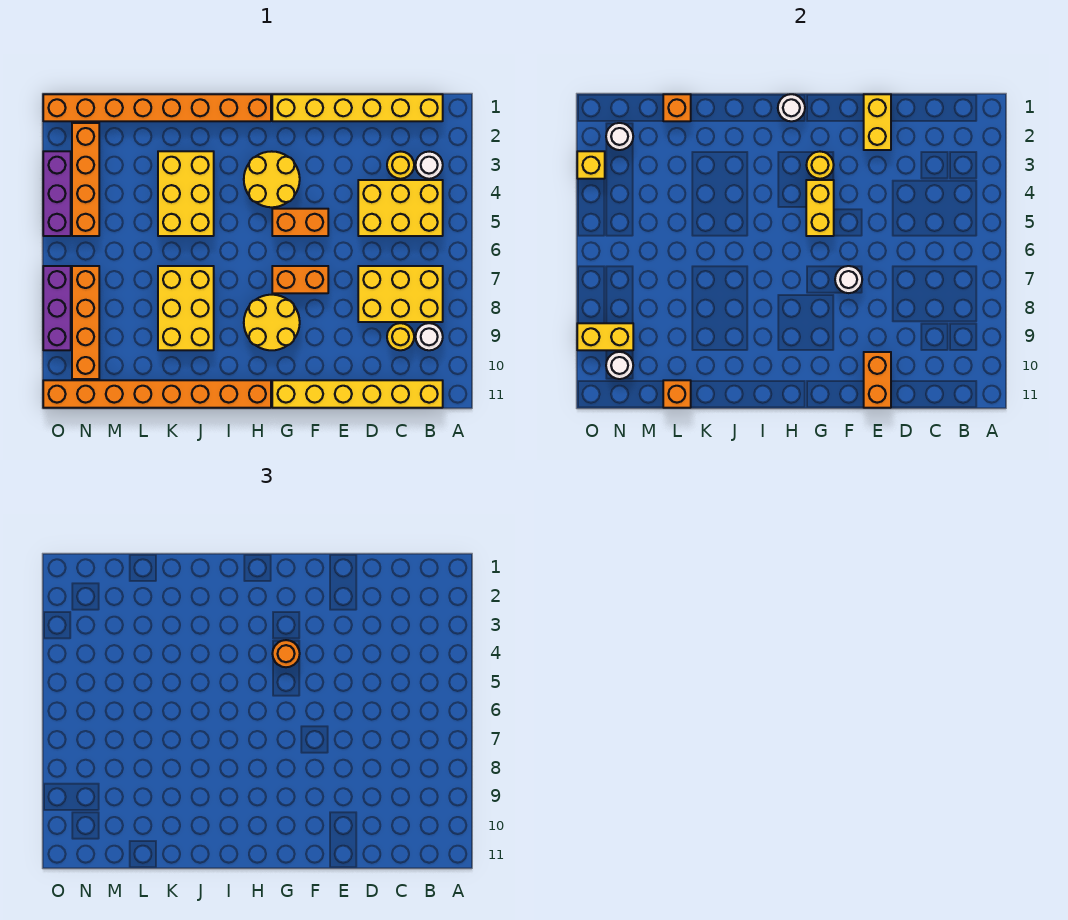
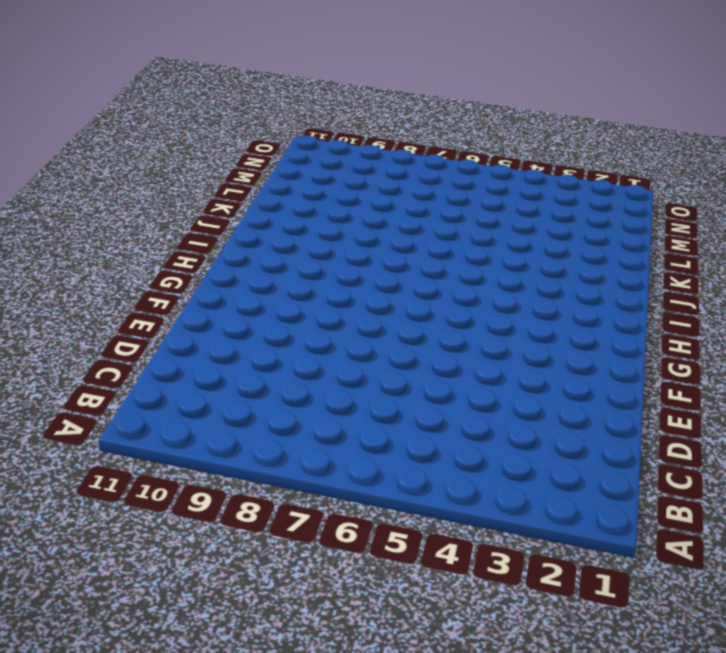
none -> yellow brick B1:G1 level 1
none -> white round brick B3 level 1
none -> yellow brick B4:D5 level 1
none -> yellow brick B7:D8 level 1

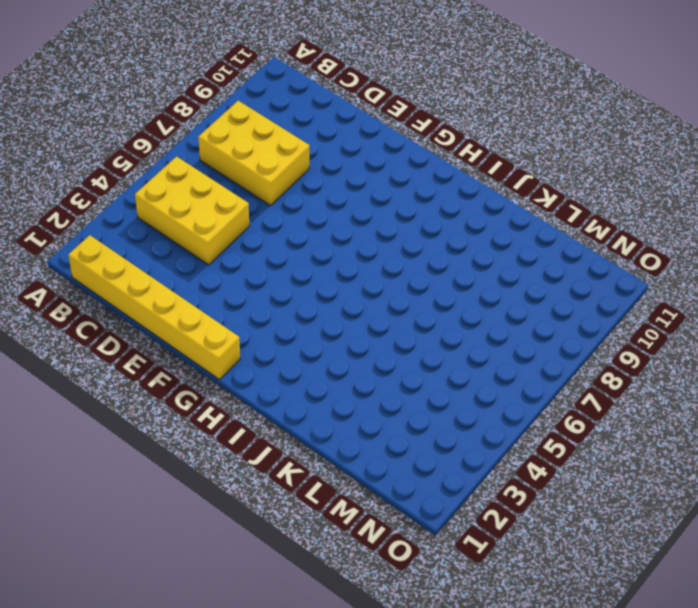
none -> white round brick B3 level 1
none -> white round brick B9 level 1
none -> yellow brick B11:G11 level 1
none -> yellow round brick C3 level 1

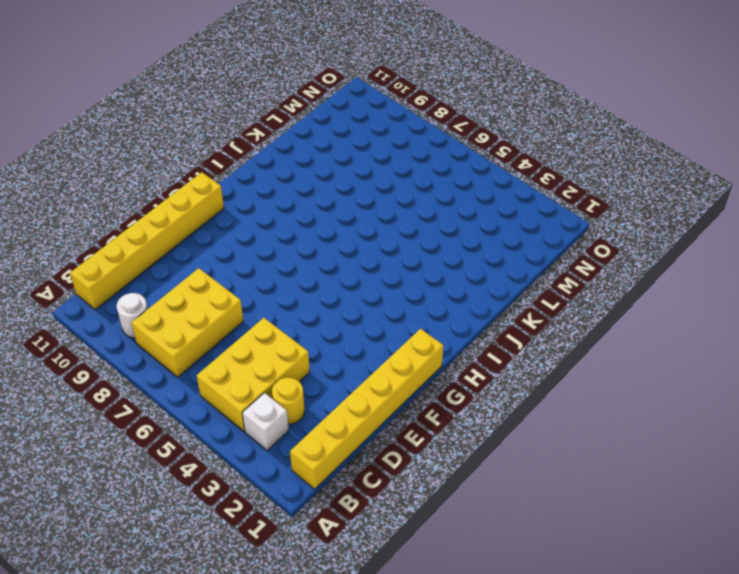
white brick B3 level 1 -> white round brick B3 level 1
none -> yellow round brick C9 level 1
none -> orange brick F5:G5 level 1
none -> orange brick F7:G7 level 1
none -> yellow round brick G3:H4 level 1

